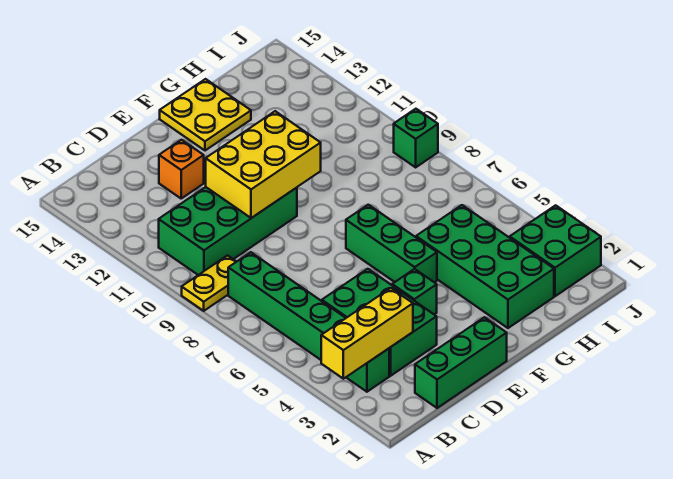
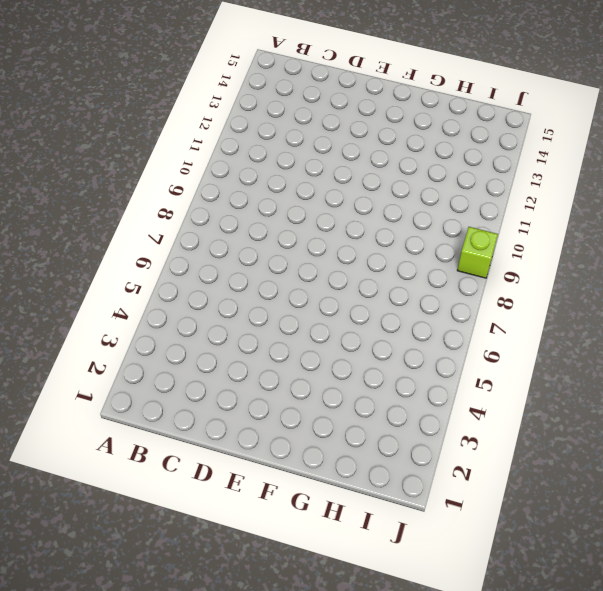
lime brick J9 level 1 -> green brick J9 level 1
none -> yellow plate A9:B9 level 1
none -> green brick B3:B8 level 1
none -> green brick B10:E11 level 1

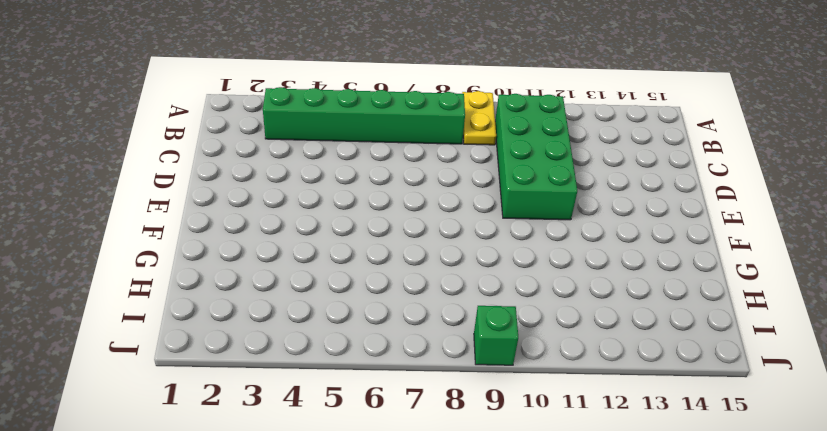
none -> green brick C1:E1 level 1
none -> green brick C3:D5 level 1
none -> orange brick D13 level 1

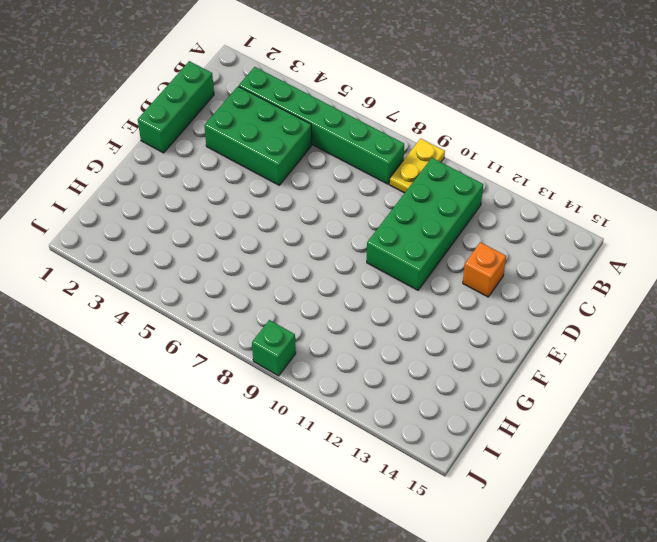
none -> green brick E4 level 1
none -> green brick F5:F7 level 1
none -> yellow plate F14:G15 level 1

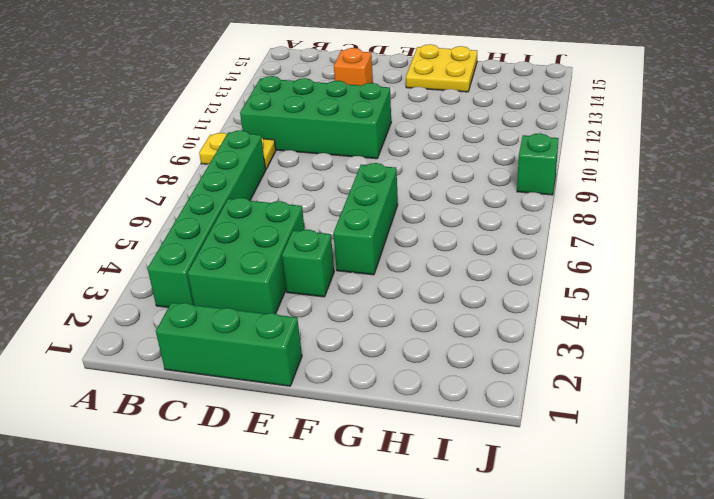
none -> green brick G2:H5 level 1
none -> green brick I2:J3 level 1
none -> yellow brick A3:C3 level 2

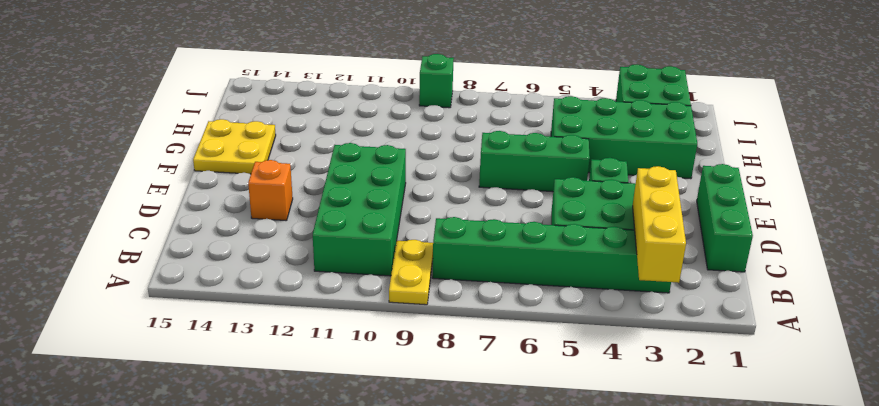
none -> yellow brick D10:F11 level 2

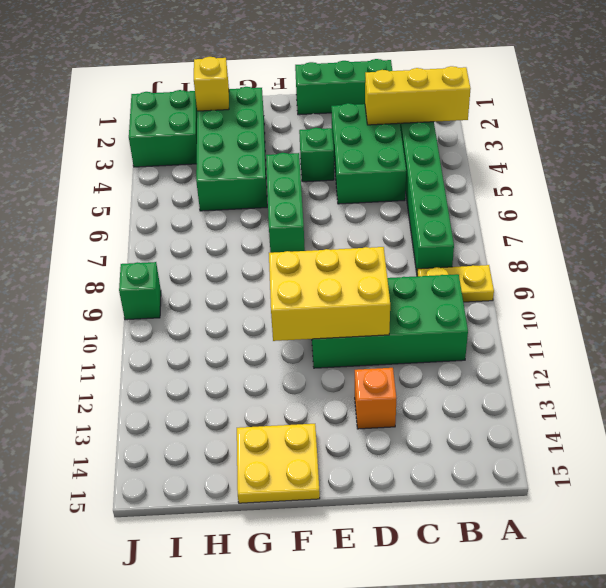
yellow brick H2 level 2 -> none

